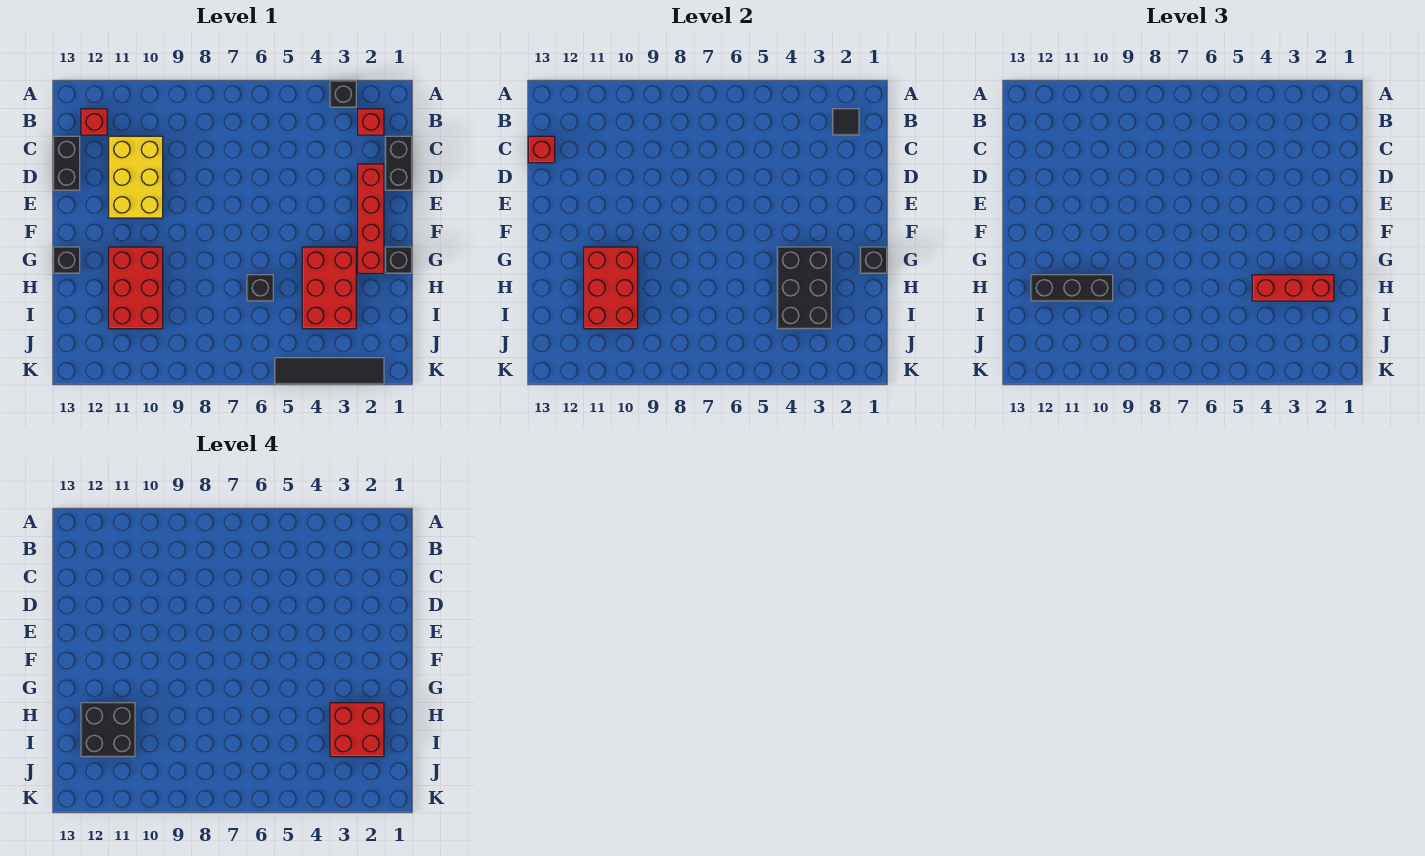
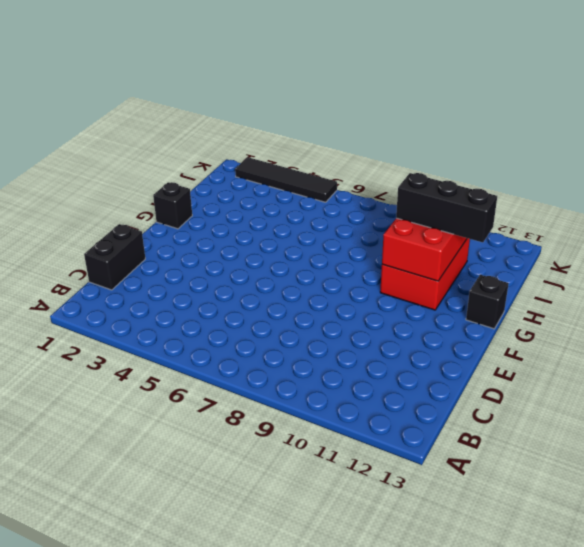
none -> black brick A3 level 1
none -> red brick B2 level 1
none -> red brick B12 level 1

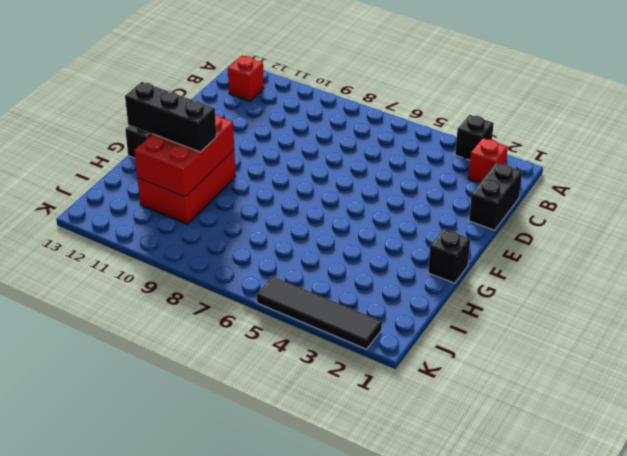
none -> yellow brick C10:E11 level 1
none -> black brick C13:D13 level 1
none -> red brick D2:G2 level 1

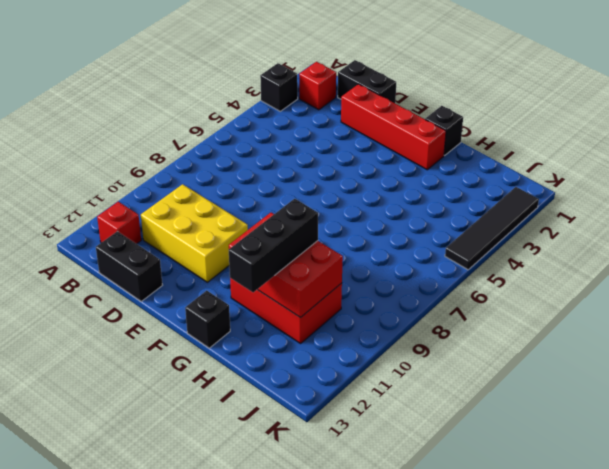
none -> red brick G3:I4 level 1
none -> black brick H6 level 1
none -> black tile B2 level 2

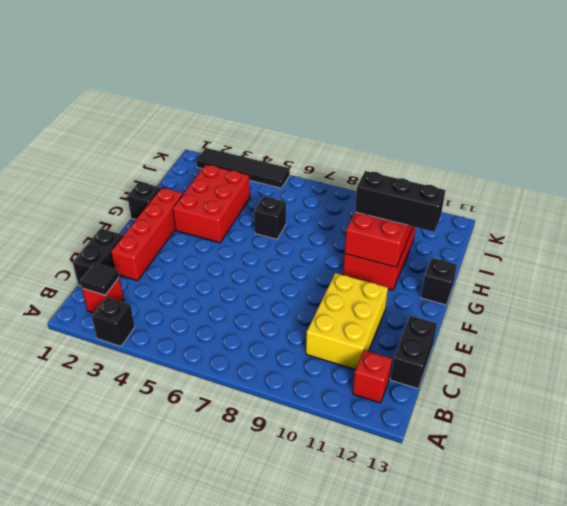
none -> red brick C13 level 2
none -> black brick G1 level 2
none -> black brick G3:I4 level 2

